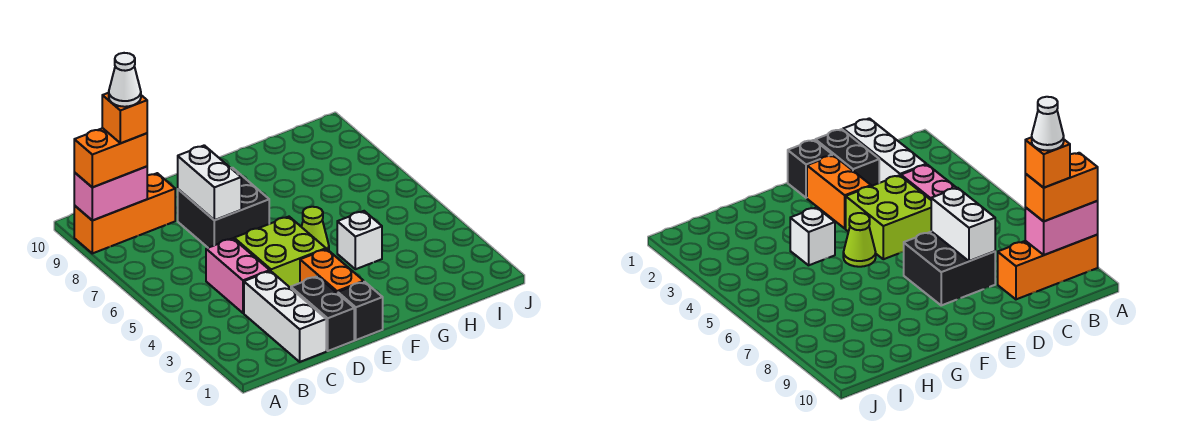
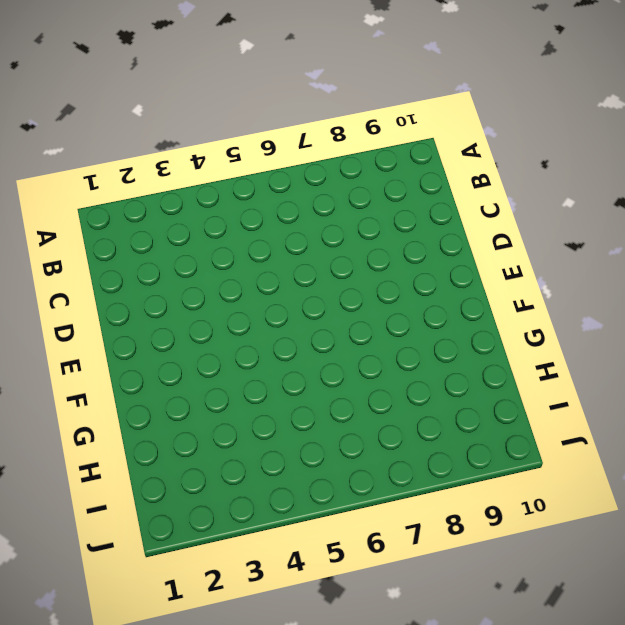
none -> orange brick A9:C9 level 1
none -> white brick C1:C3 level 1
none -> pink brick C4:C5 level 1

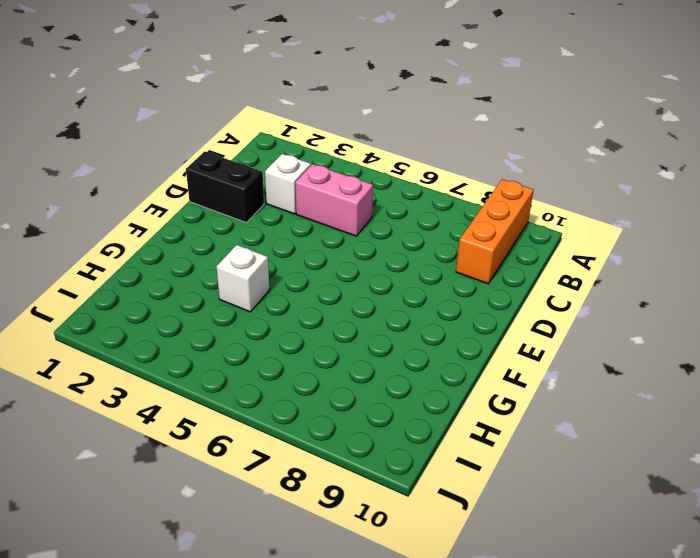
white brick C3 level 1 -> white brick C1:C3 level 1
none -> lime brick D4:E5 level 1
none -> black brick D7:E8 level 1
none -> black brick E1 level 1

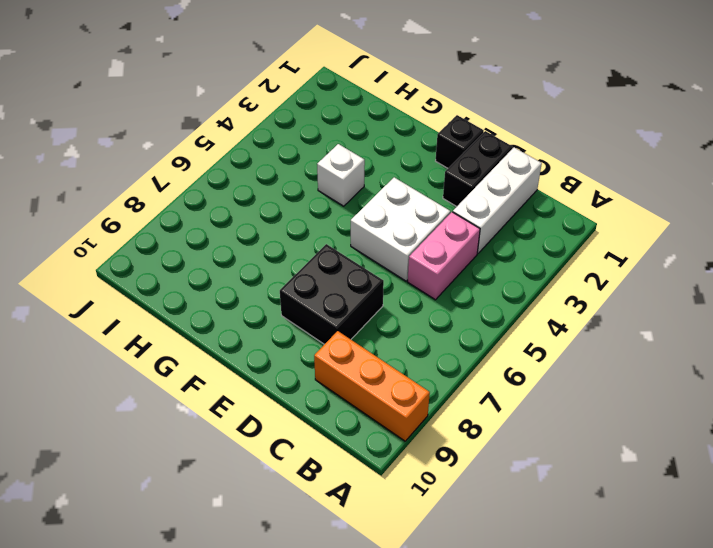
white brick D4:E5 level 1 -> lime brick D4:E5 level 1
none -> orange brick E2:E3 level 1
none -> lime cone F5 level 1
none -> pink brick A9:B9 level 2

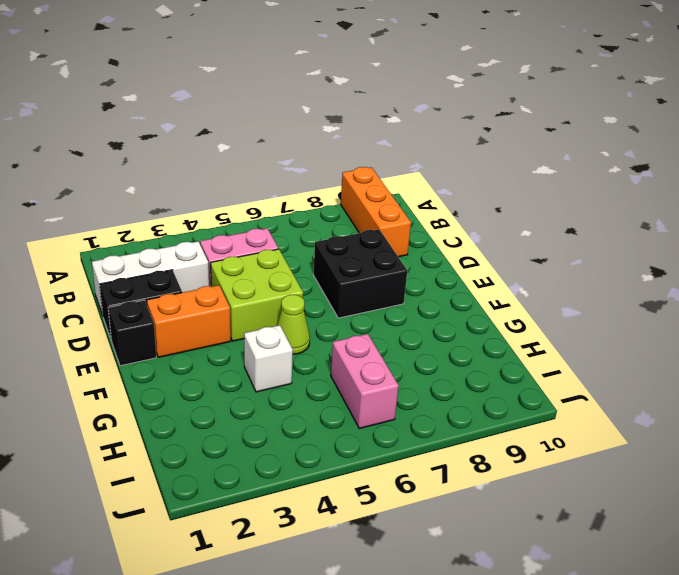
pink brick H6:I6 level 1 -> pink brick A9:B9 level 2
none -> white brick D7:D8 level 2
none -> orange brick A9:B9 level 3
none -> orange brick B9 level 4

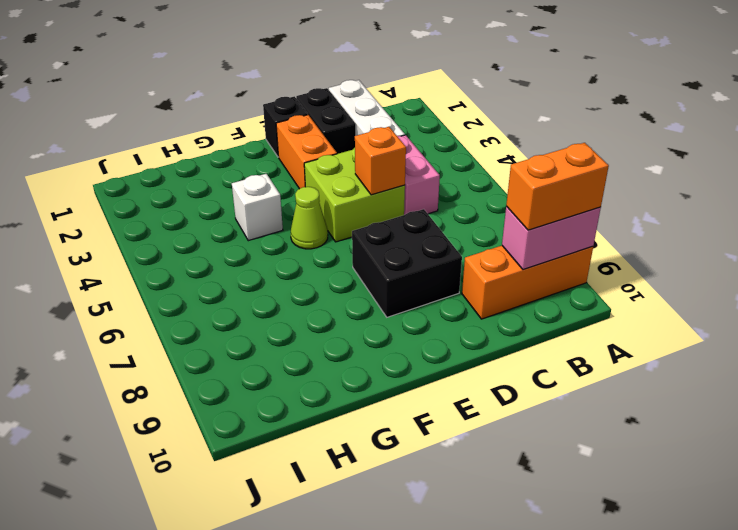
orange brick D5 level 2 -> orange brick B9 level 4
none -> white brick D7:D8 level 2
none -> white cone B9 level 5

